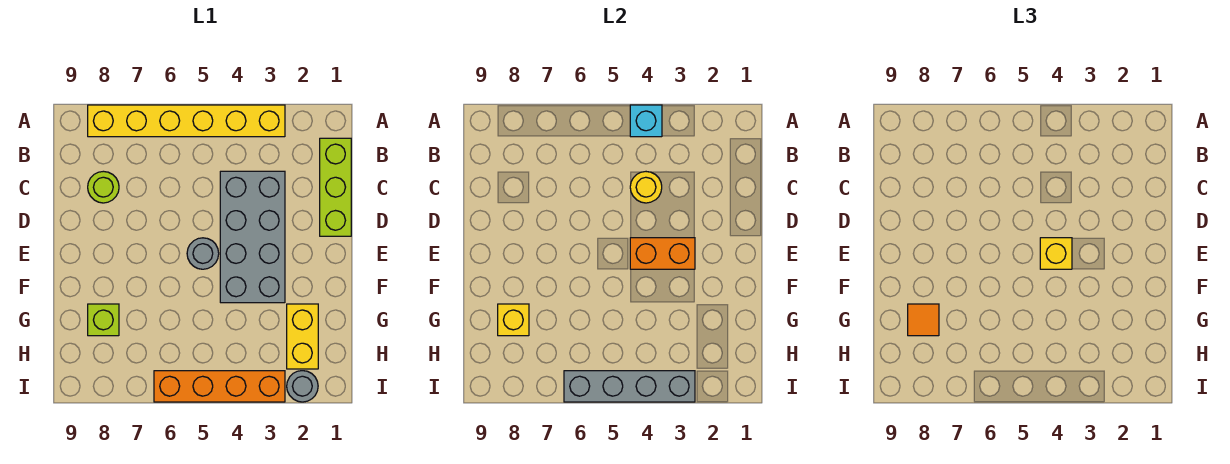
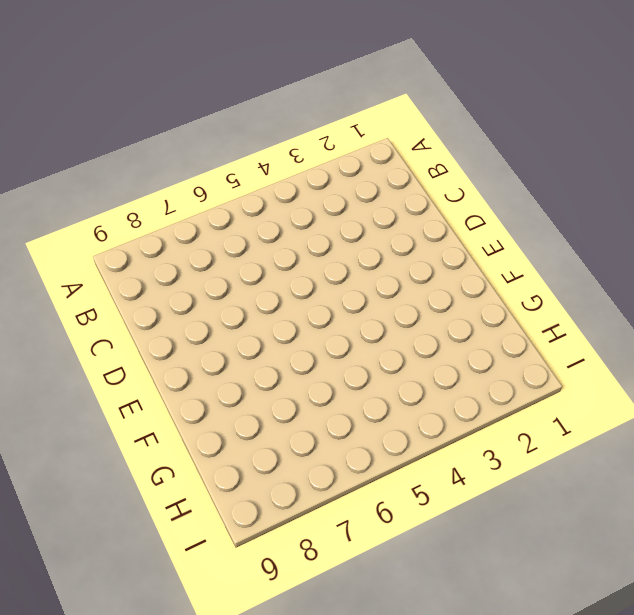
none -> yellow brick A3:A8 level 1
none -> lime brick B1:D1 level 1
none -> grey brick C3:F4 level 1

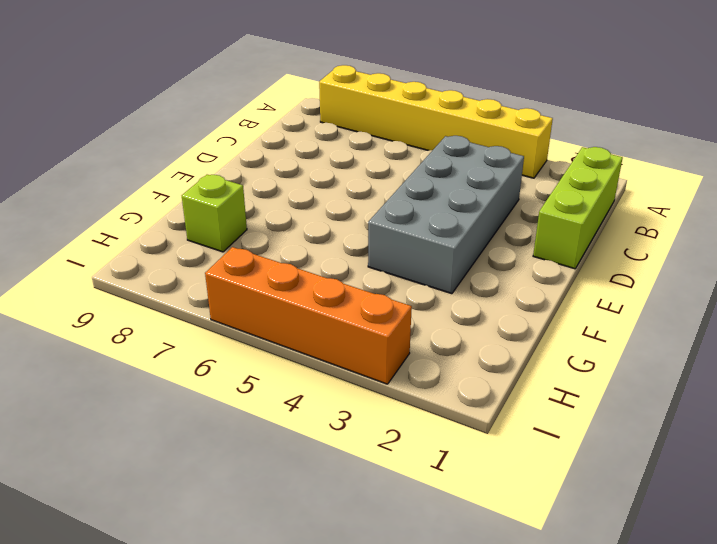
none -> lime round brick C8 level 1
none -> grey round brick E5 level 1
none -> yellow brick G2:H2 level 1

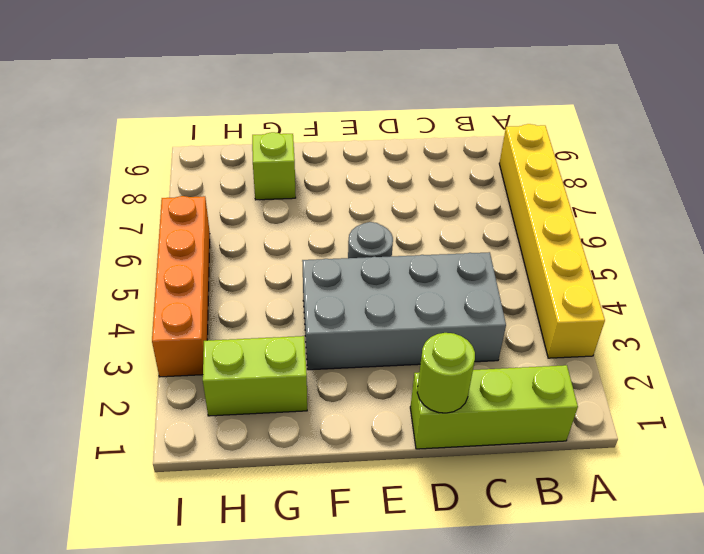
lime round brick D1 level 2 -> lime round brick C8 level 1
lime brick G2:H2 level 1 -> yellow brick G2:H2 level 1
none -> grey round brick I2 level 1
none -> cyan brick A4 level 2
none -> yellow round brick C4 level 2

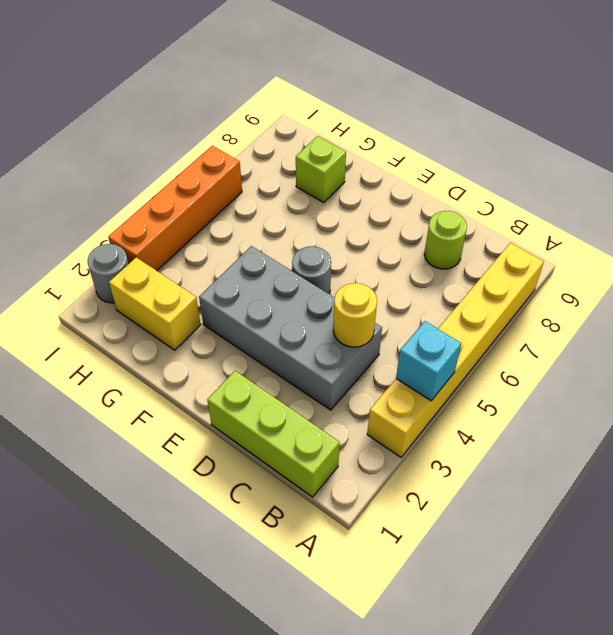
none -> orange brick E3:E4 level 2
none -> yellow brick G8 level 2
none -> grey brick I3:I6 level 2

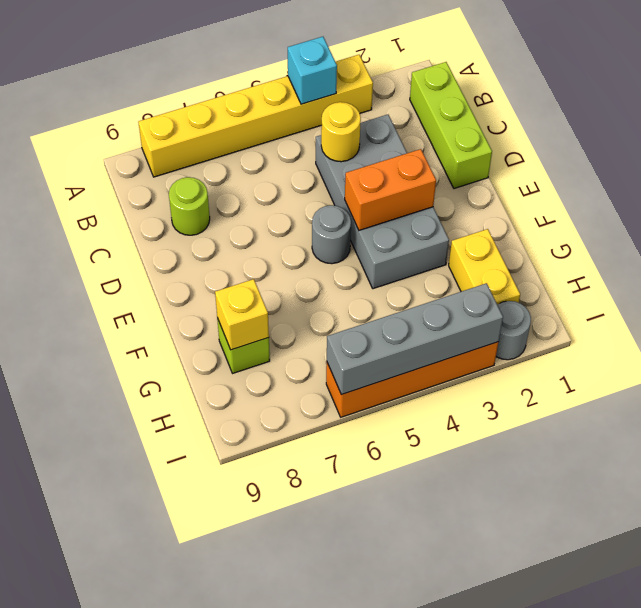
none -> yellow brick E4 level 3
none -> orange tile G8 level 3

